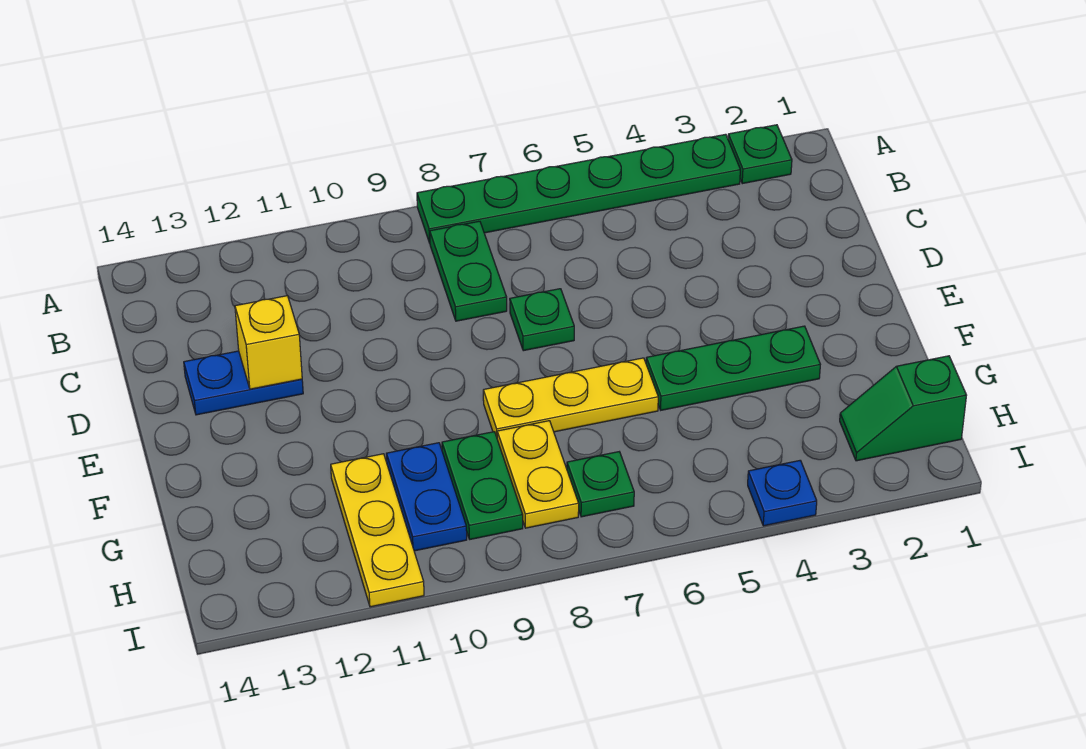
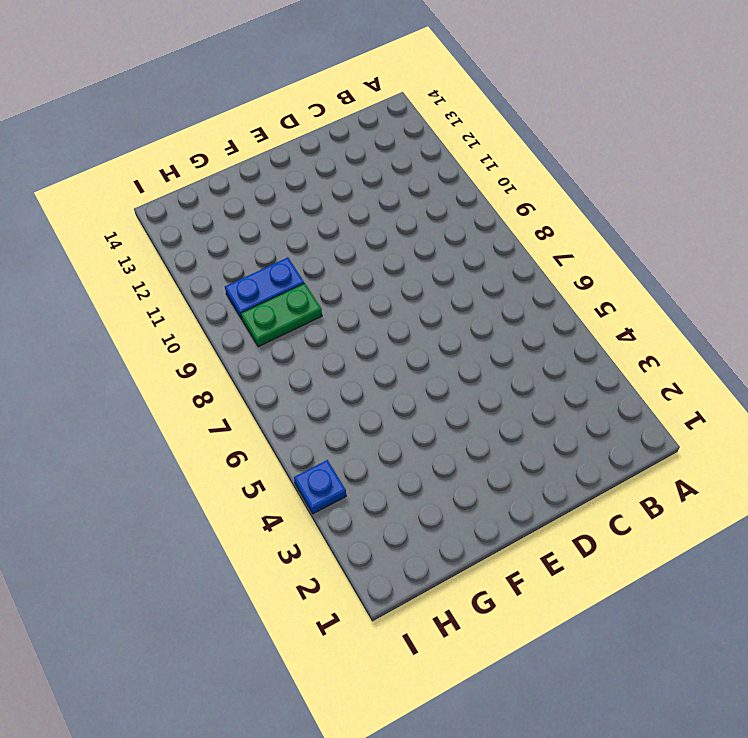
none -> green plate A2 level 1
none -> green plate A3:A8 level 1
none -> green plate B8:C8 level 1

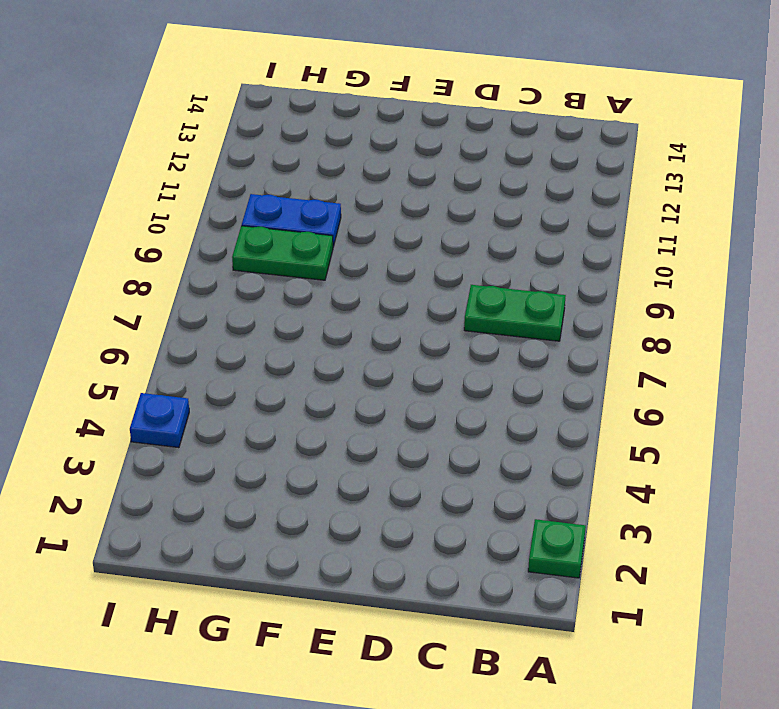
none -> green plate A3:A8 level 1
none -> green plate D7 level 1
none -> blue plate D12:D13 level 1

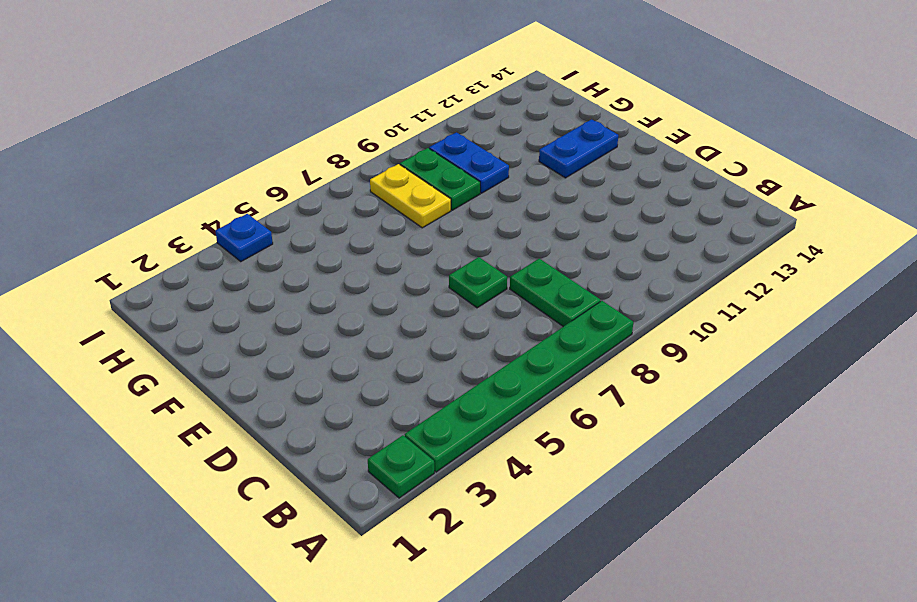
blue plate F12:F13 level 1 -> blue plate D12:D13 level 1
none -> green plate F3:F5 level 1
none -> yellow plate F6:F8 level 1
none -> yellow plate G11:I11 level 1

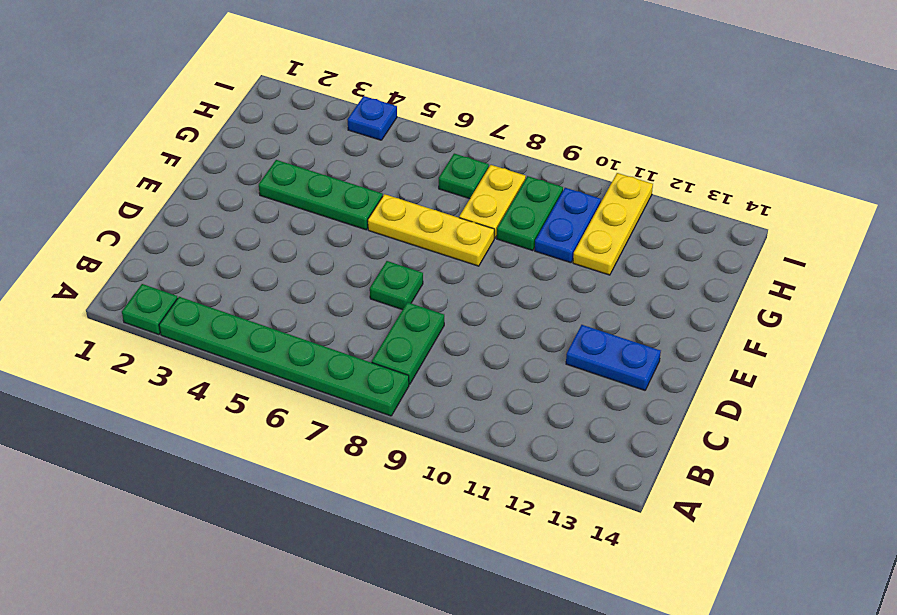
none -> green slope H1:H2 level 1 top 1
none -> yellow brick D12 level 2

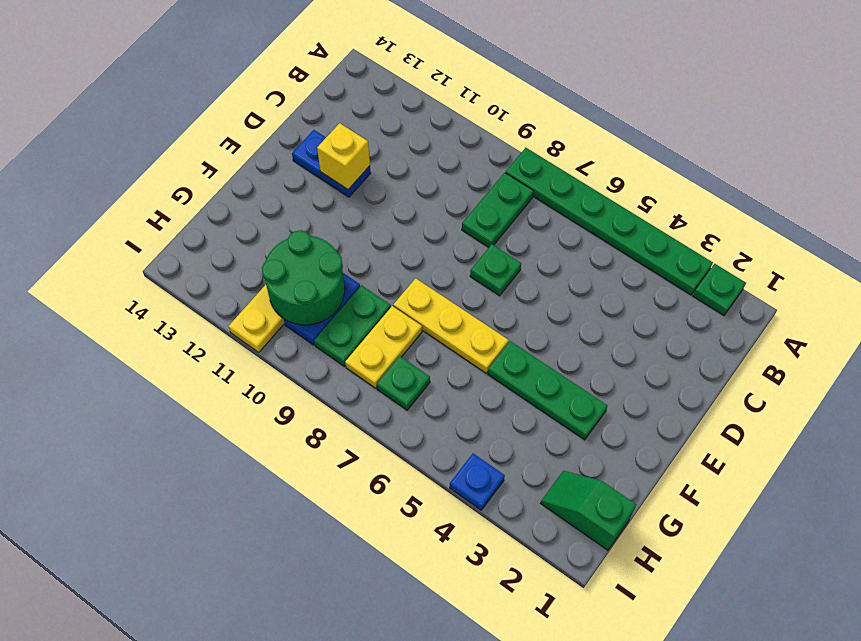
green round brick G10:H11 level 2 -> none

